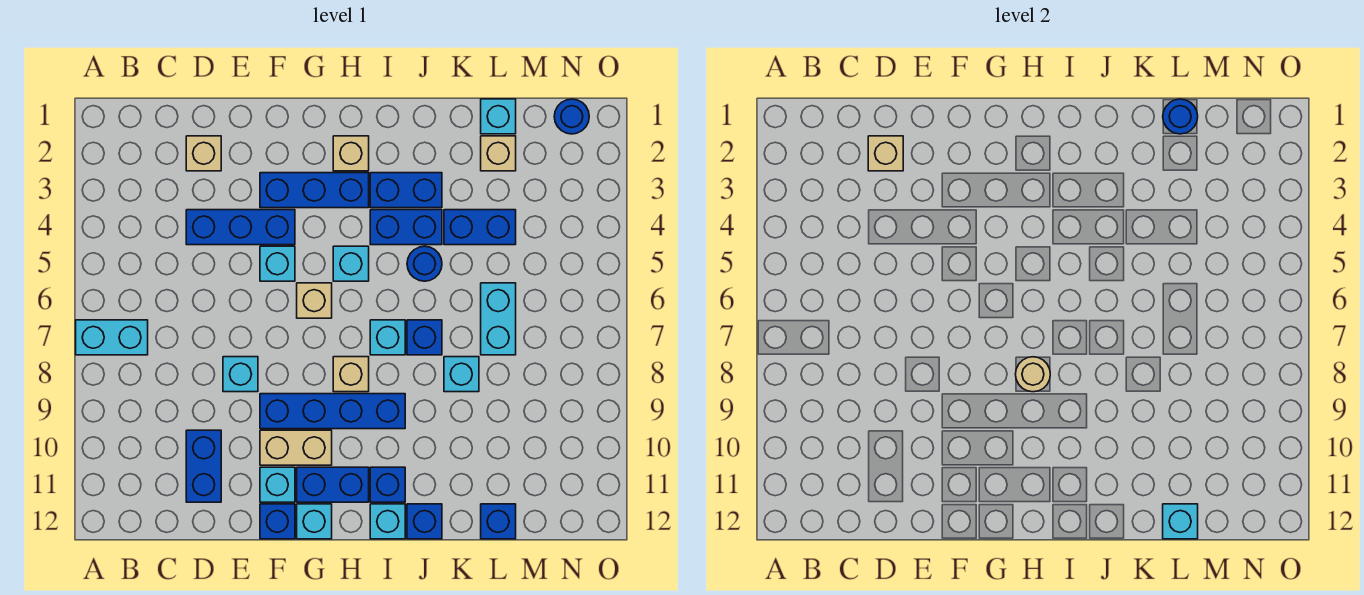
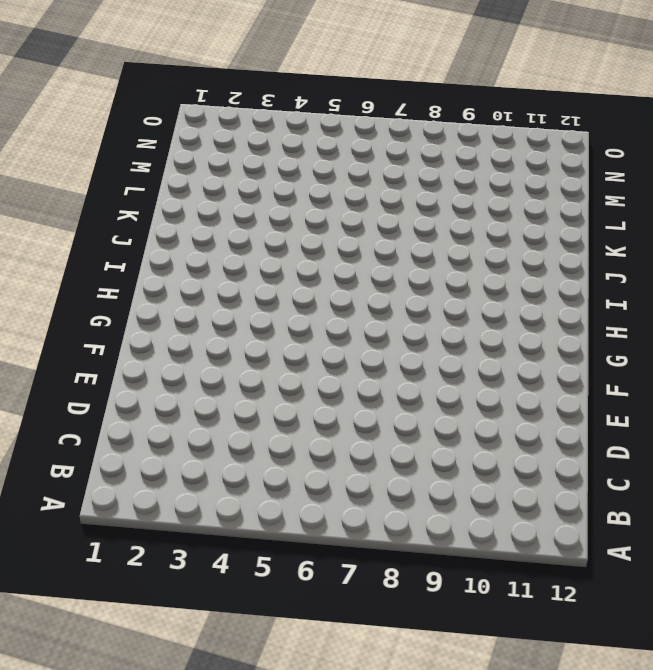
none -> cyan brick A7:B7 level 1
none -> tan brick D2 level 1
none -> blue brick D4:F4 level 1
none -> blue brick D10:D11 level 1

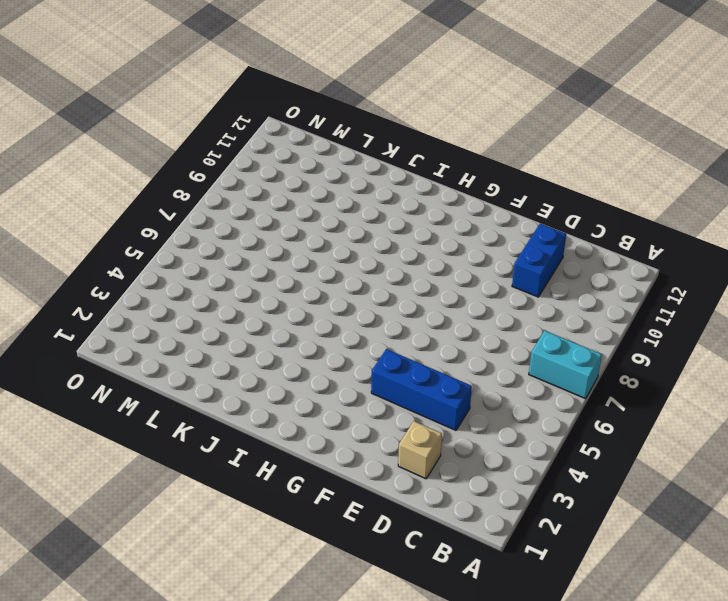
none -> cyan brick E8 level 1
none -> blue brick F3:H3 level 1
none -> cyan brick F5 level 1
none -> blue brick F9:I9 level 1

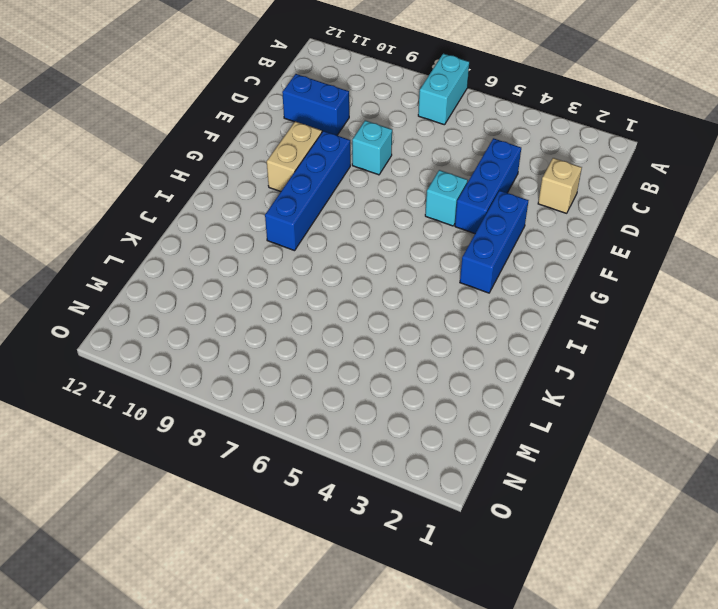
none -> cyan brick F11 level 1
none -> blue brick F12 level 1
none -> tan brick G6 level 1
none -> blue brick G11:H11 level 1

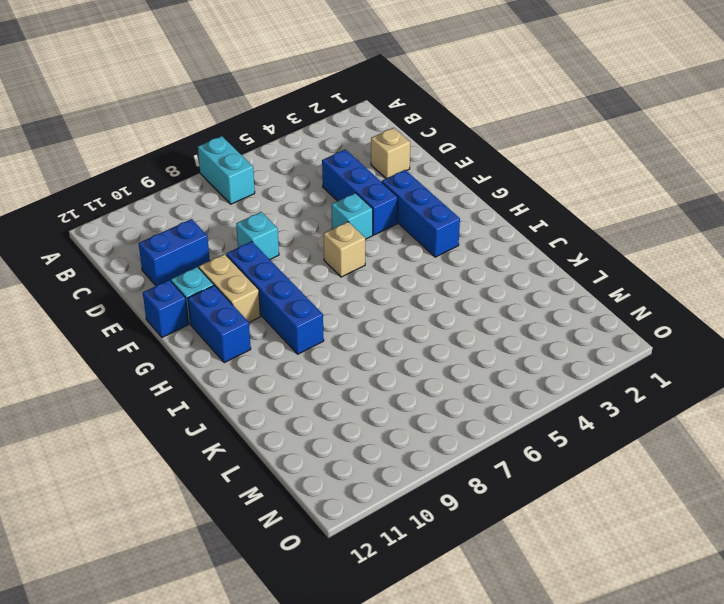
none -> cyan brick G12 level 1
none -> tan brick H2 level 1
none -> cyan brick H5 level 1
none -> tan brick H8 level 1

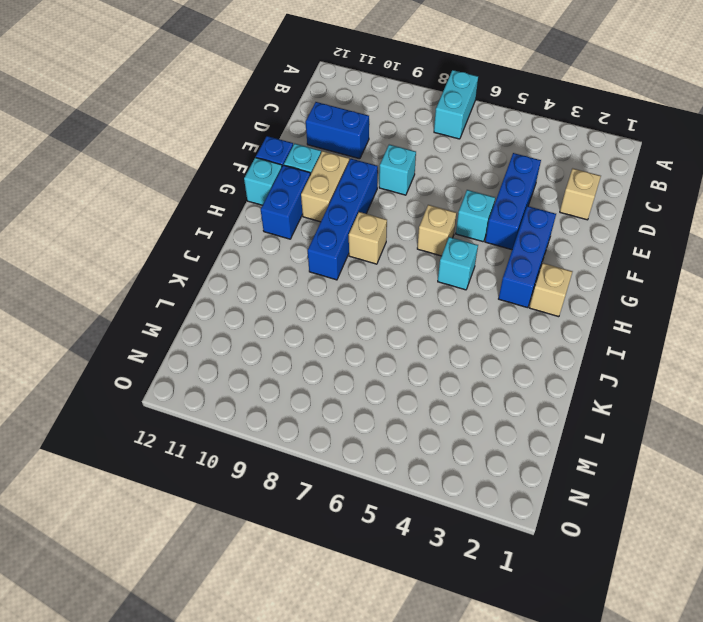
none -> blue brick I3:J3 level 1
none -> blue brick I4:J4 level 1
none -> cyan brick I7 level 1
none -> blue brick I11 level 1

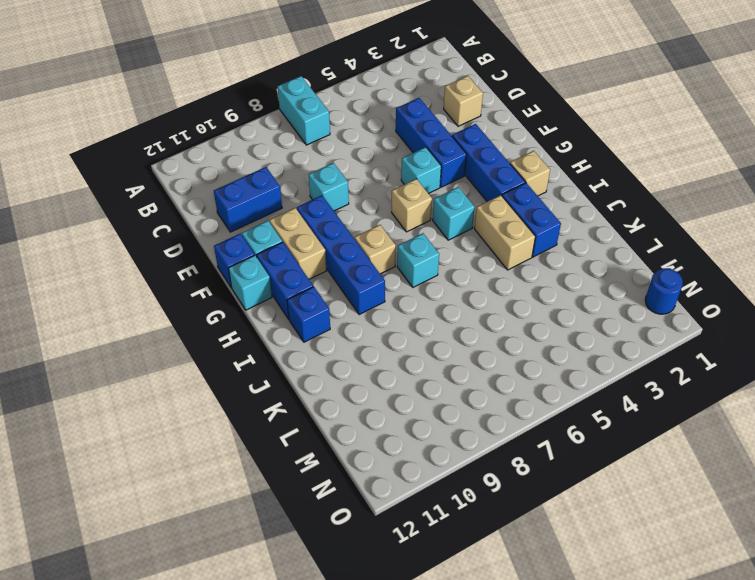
tan brick I4:J4 level 1 -> blue brick I4:J4 level 1
none -> cyan brick I12 level 1
none -> blue round brick J5 level 1
none -> blue brick J7 level 1
none -> blue brick J12 level 1

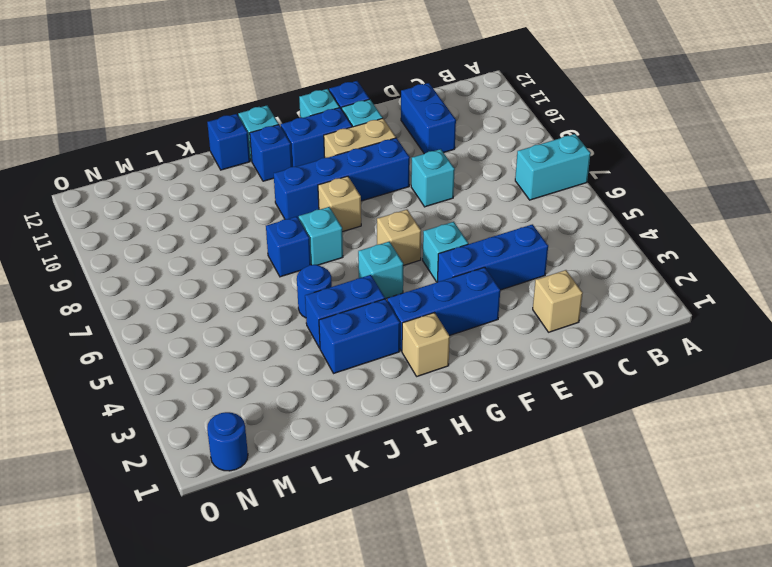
none -> blue brick K4:L4 level 1
none -> cyan brick K8 level 1
none -> cyan brick L1 level 1
none -> tan brick L2 level 1

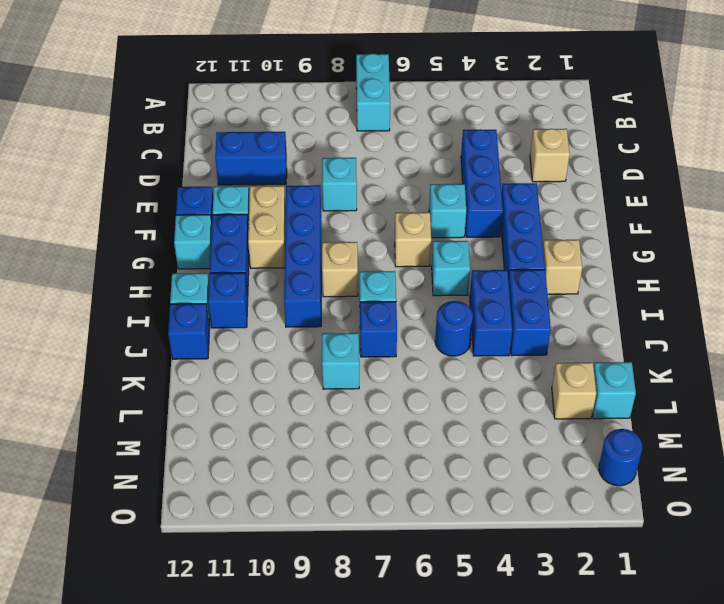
none -> blue brick K4:L4 level 1
none -> cyan brick L6:L7 level 1
none -> blue brick L12 level 1
none -> tan brick D2 level 2

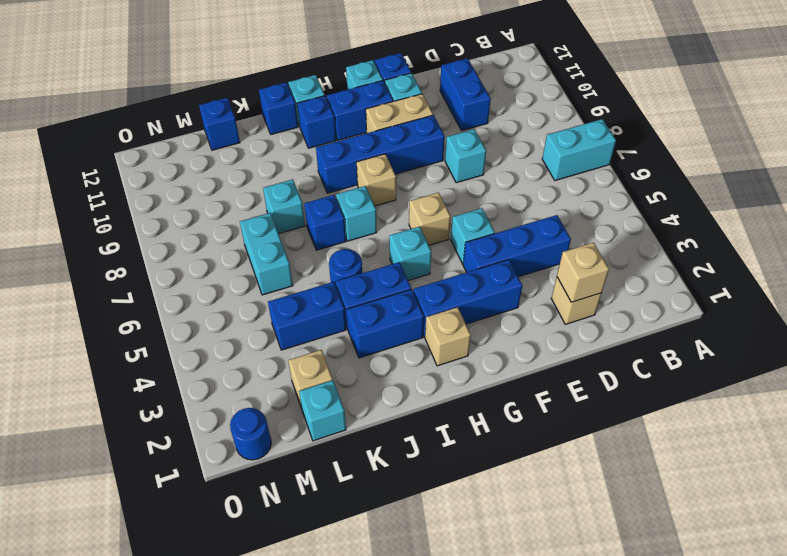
none -> tan round brick H8 level 2
none -> blue round brick L1 level 2
none -> cyan brick L12 level 2

